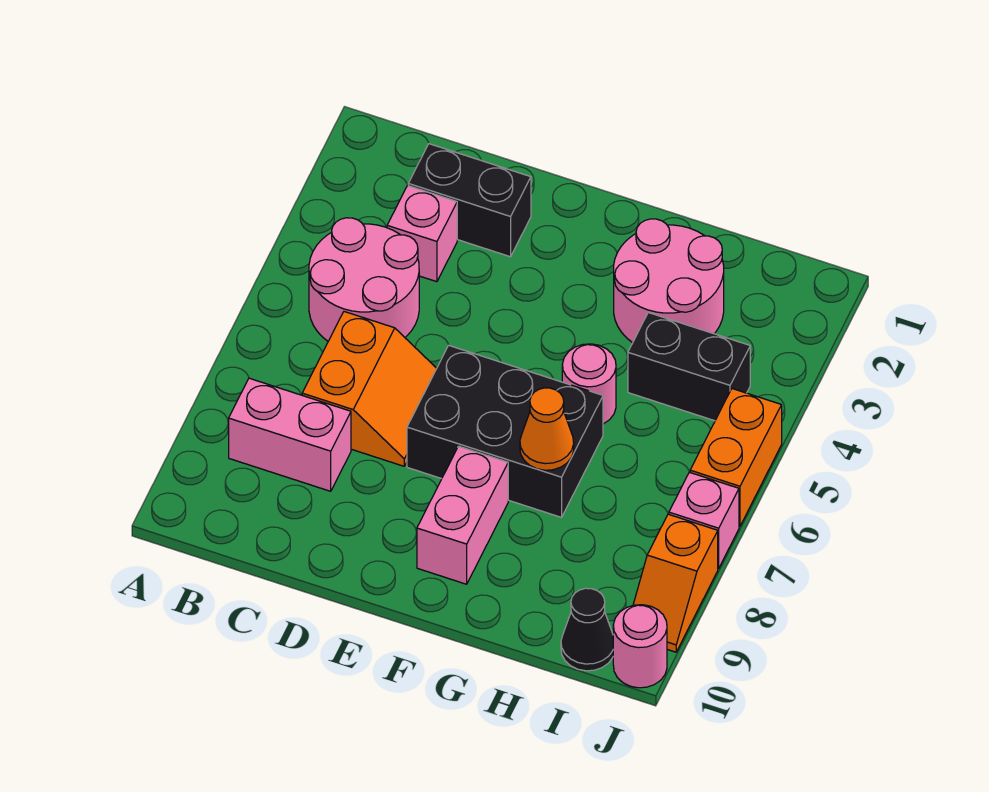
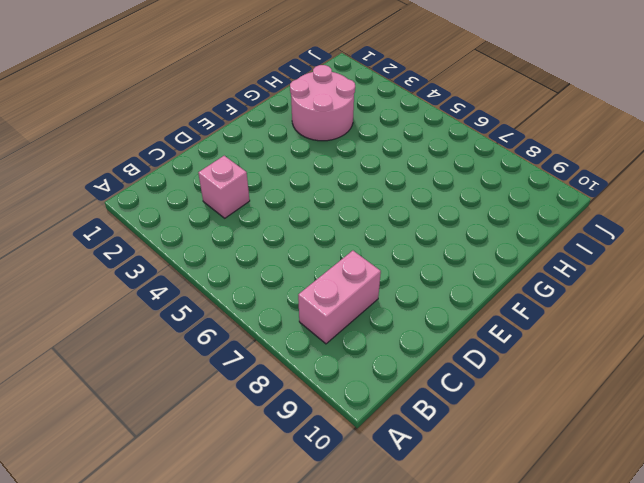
none -> pink round brick B4:C5 level 1
none -> black brick C2:D2 level 1
none -> orange slope C6:D7 level 1 top C

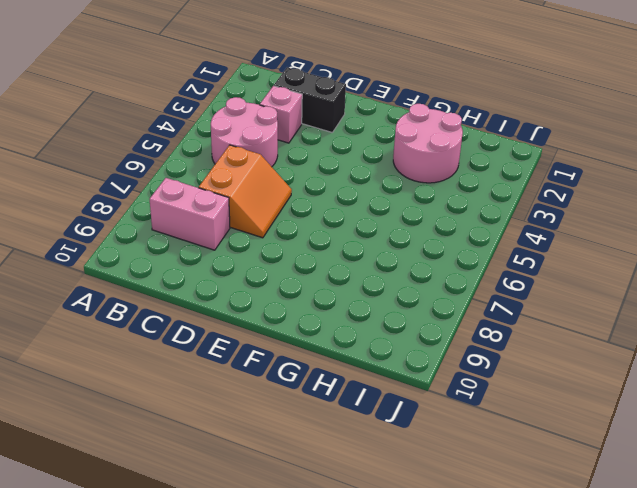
none -> black brick E6:G7 level 1
none -> pink brick F8:F9 level 1
none -> pink round brick G5 level 1

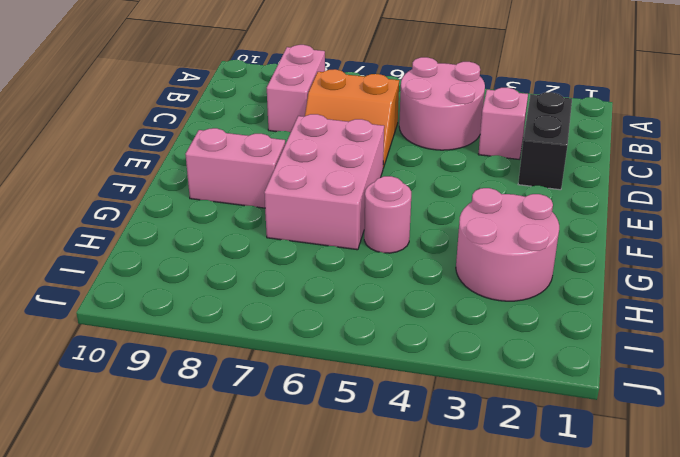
pink brick E6:G7 level 1 -> black brick E6:G7 level 1
none -> black brick H4:I4 level 1
none -> black cone I10 level 1
none -> orange brick J5:J6 level 1

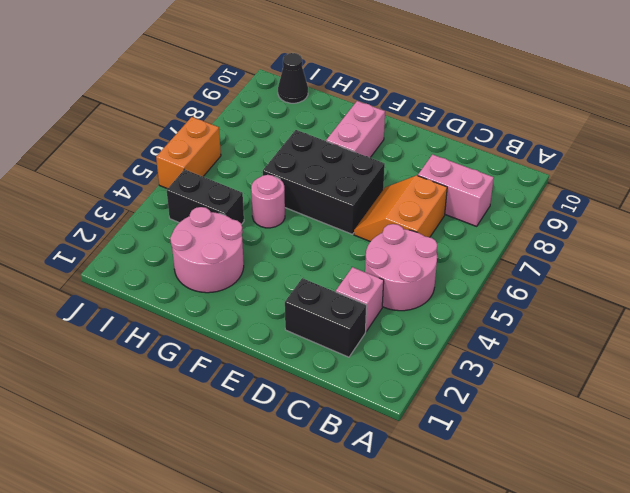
none -> pink brick J7 level 1
none -> orange slope J8:J9 level 1 top 8
none -> pink round brick J10 level 1

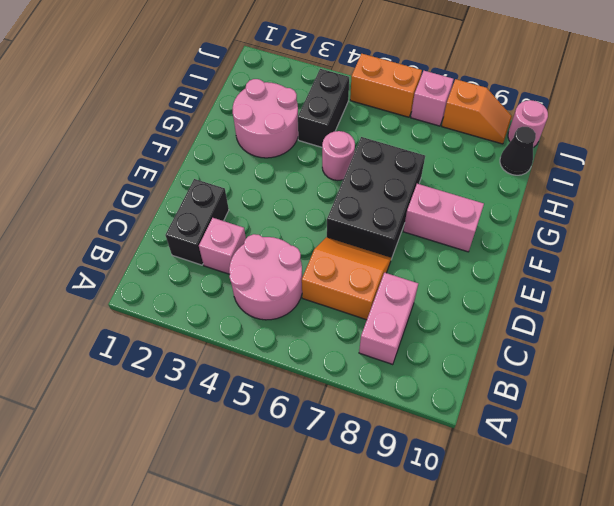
none -> orange cone G7 level 2

